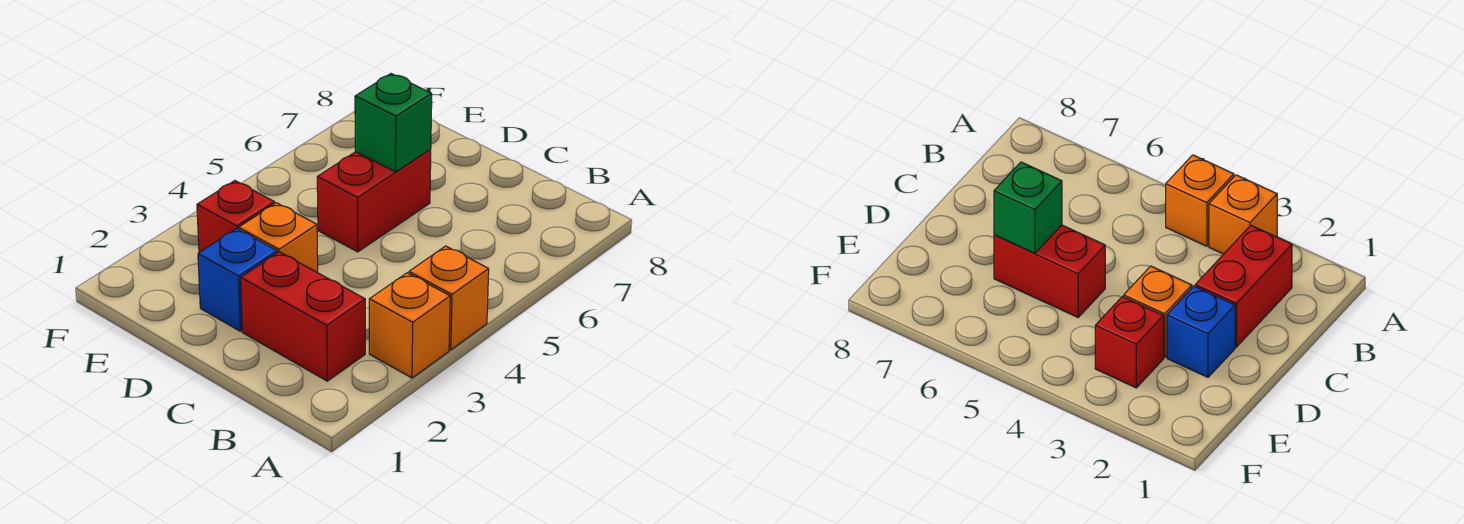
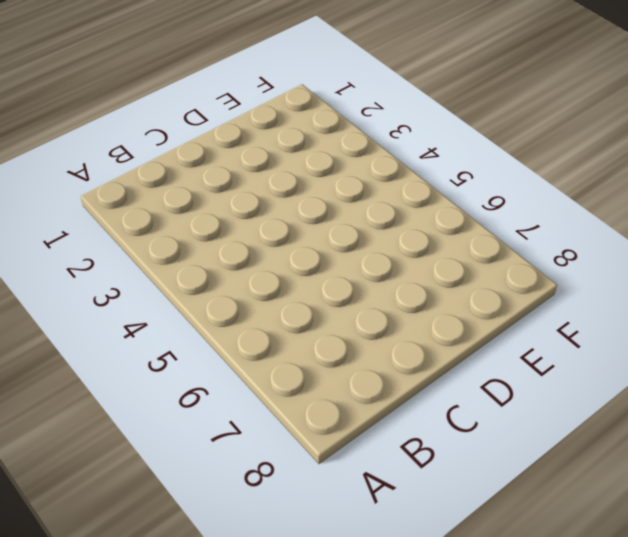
none -> orange brick A3 level 1
none -> orange brick A4 level 1

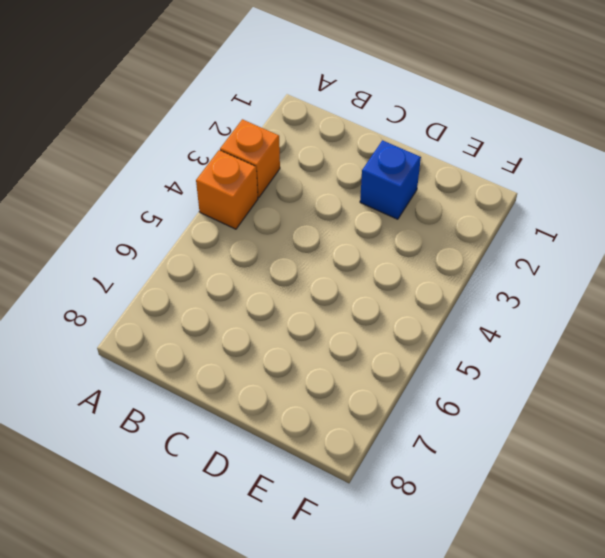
none -> red brick B2:C2 level 1
none -> orange brick D3 level 1

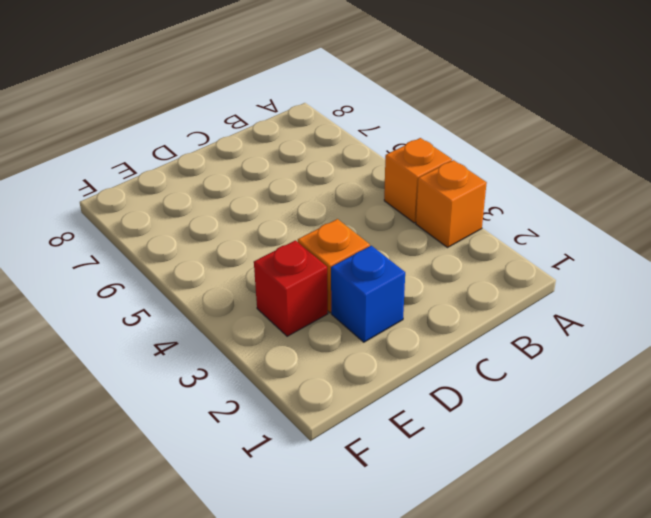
none -> red brick B2:C2 level 1
none -> red brick D5:D6 level 1

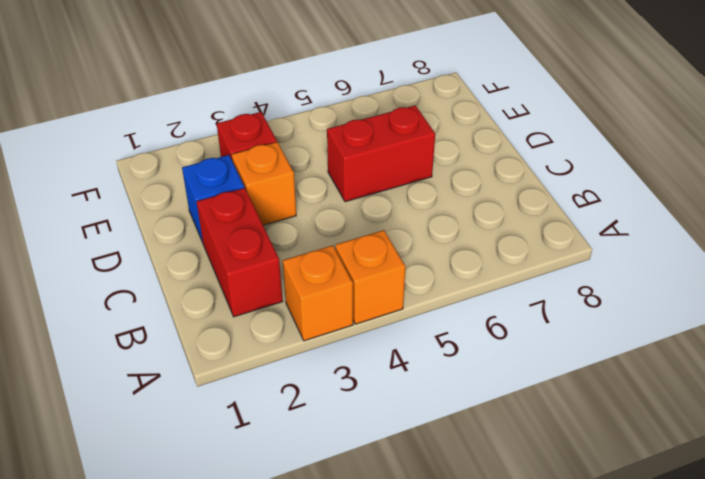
none -> green brick D6 level 2

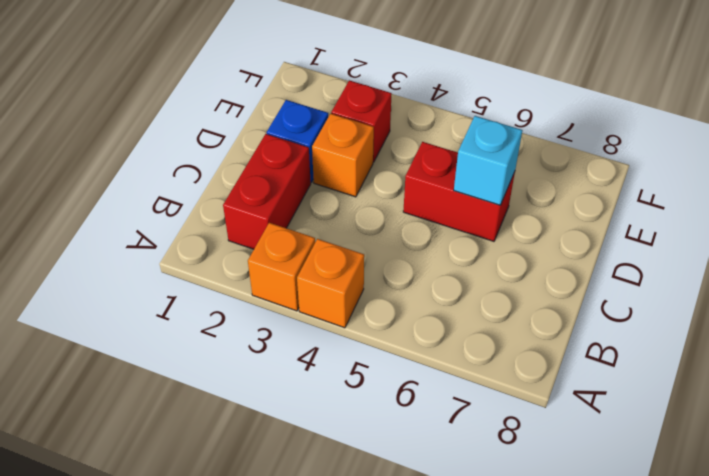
cyan brick D6 level 2 -> green brick D6 level 2

